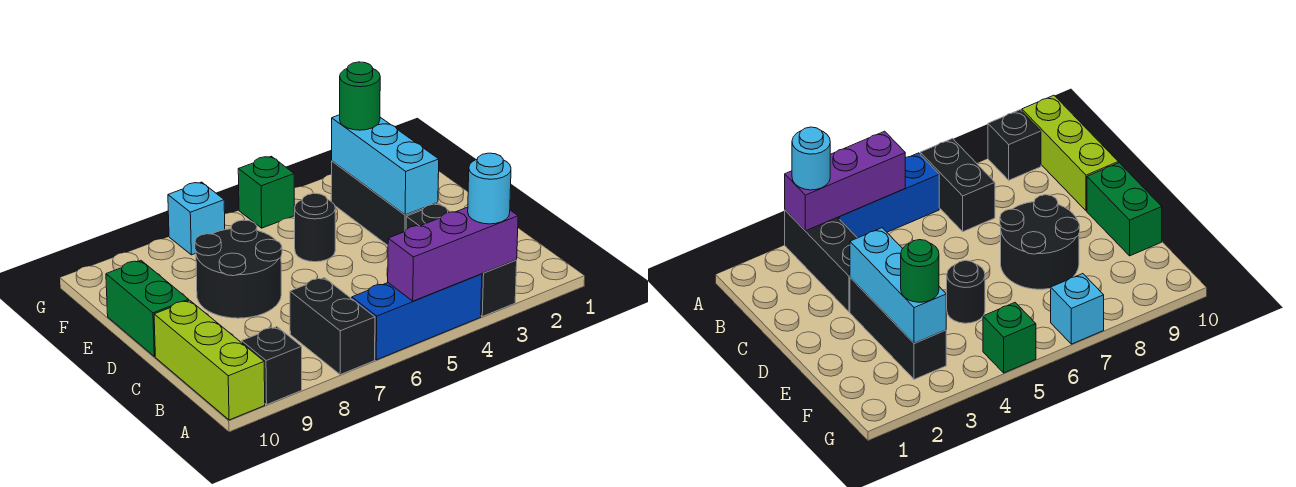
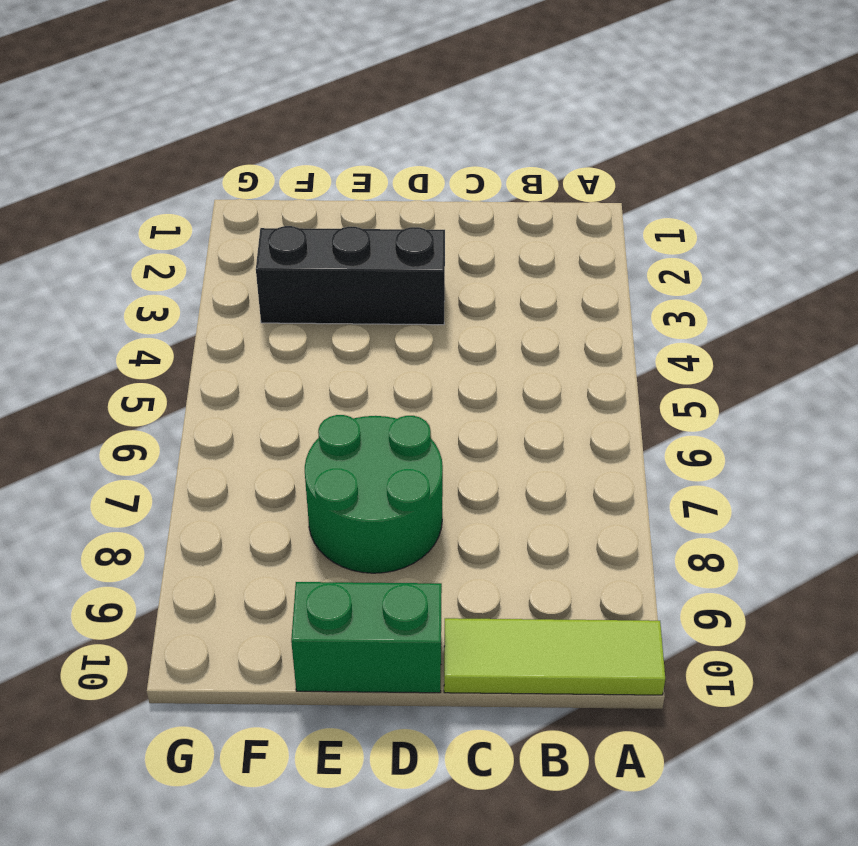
lime tile A10:C10 level 1 -> lime brick A10:C10 level 1
green round brick D7:E8 level 1 -> black round brick D7:E8 level 1
none -> black brick A3:C3 level 1
none -> blue brick A4:A6 level 1
none -> black brick A7:B7 level 1

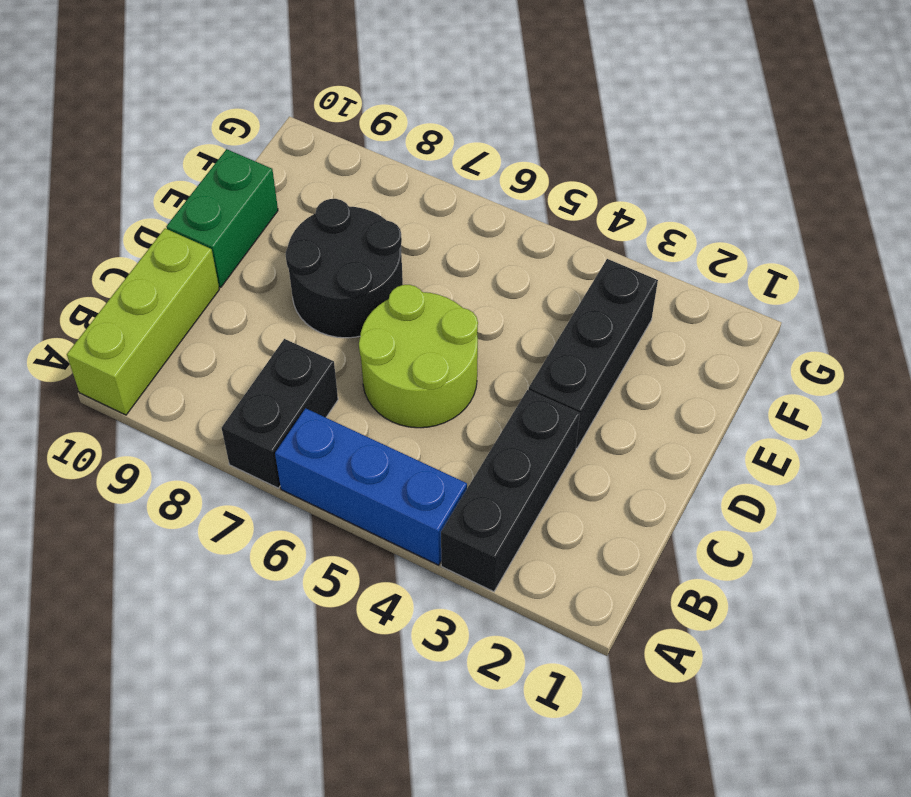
lime round brick C5:D6 level 1 -> none
none -> black brick A9 level 1
none -> black round brick E5 level 1
none -> green brick G5 level 1

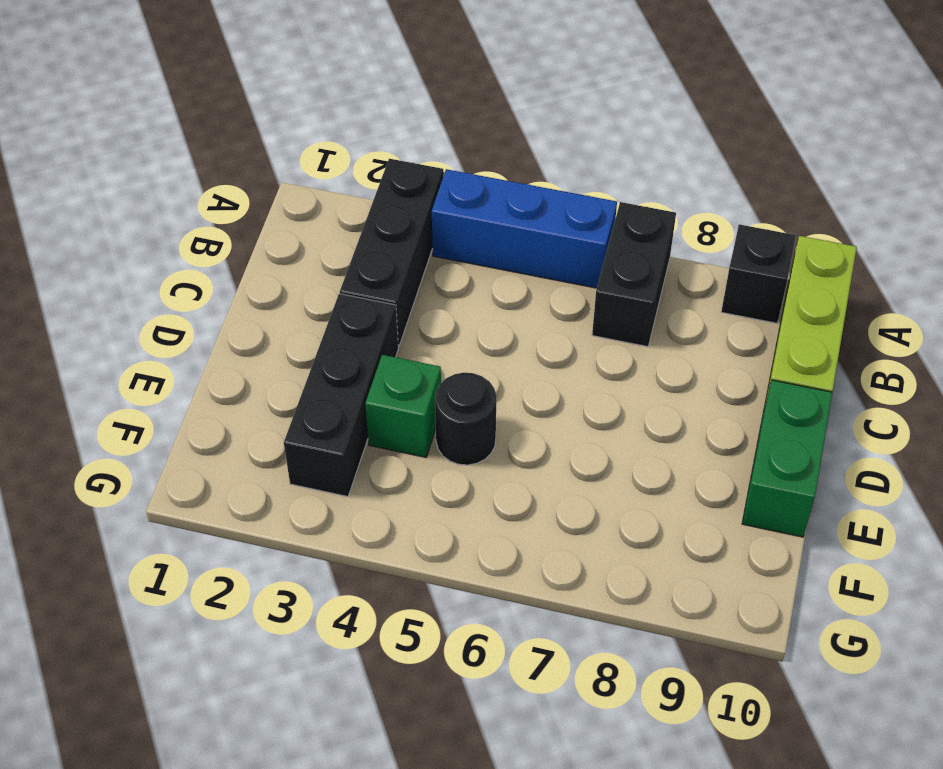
green brick E4 level 1 -> green brick G5 level 1
none -> black round brick D7:E8 level 1
none -> cyan brick G7 level 1
none -> purple brick A3:A5 level 2

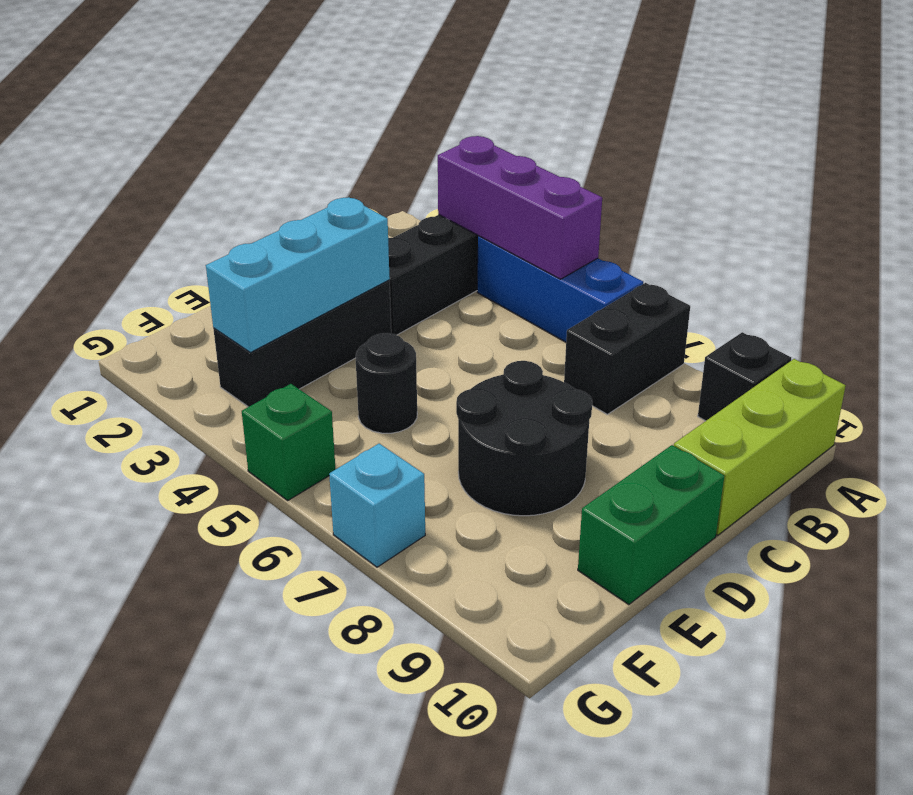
none -> cyan round brick A3 level 3
none -> green round brick F3 level 3

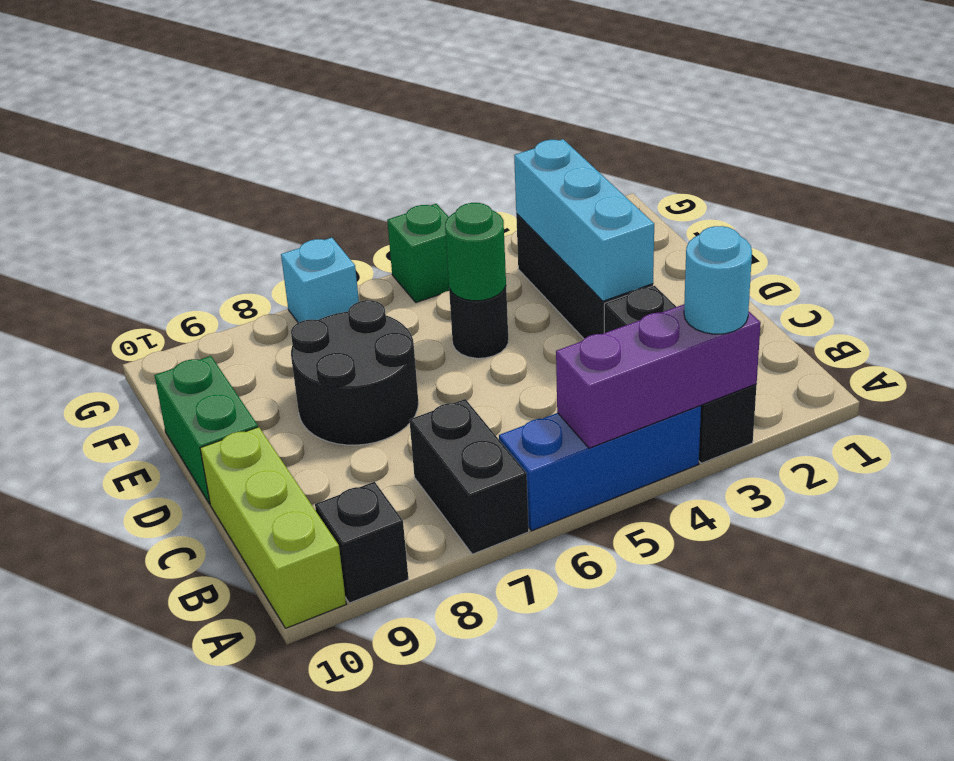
green round brick E5 level 2 -> green round brick F3 level 3

